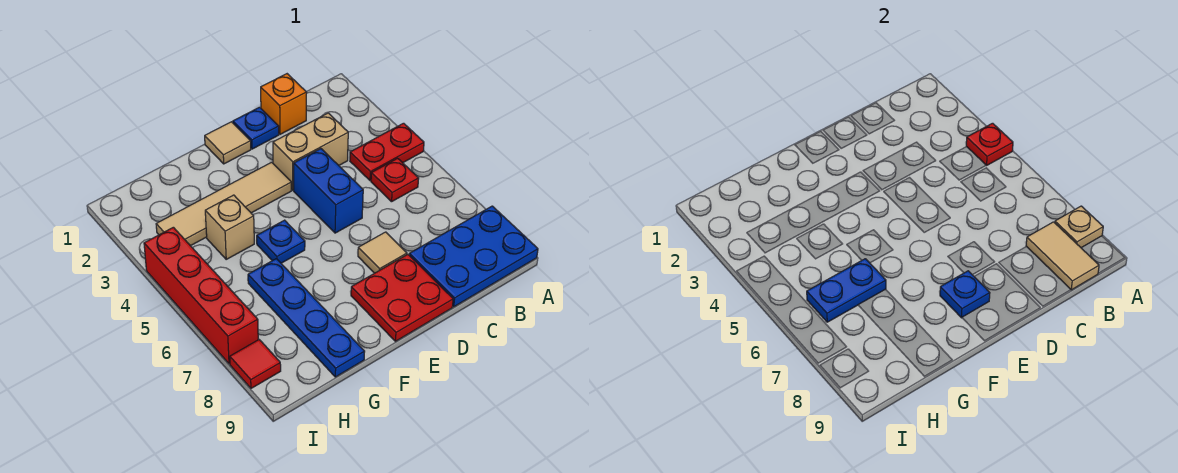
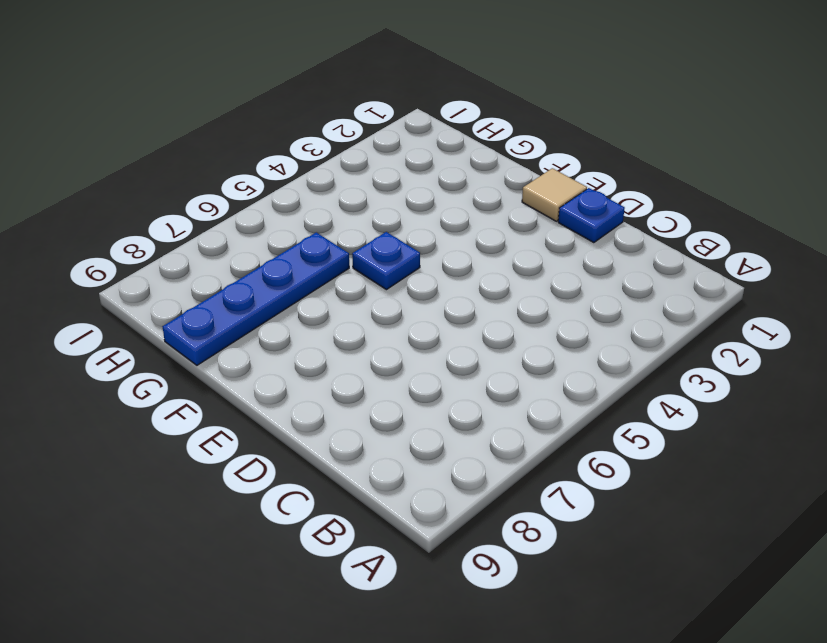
none -> red plate A4:B4 level 1
none -> blue plate A8:C9 level 1
none -> red plate B5 level 1

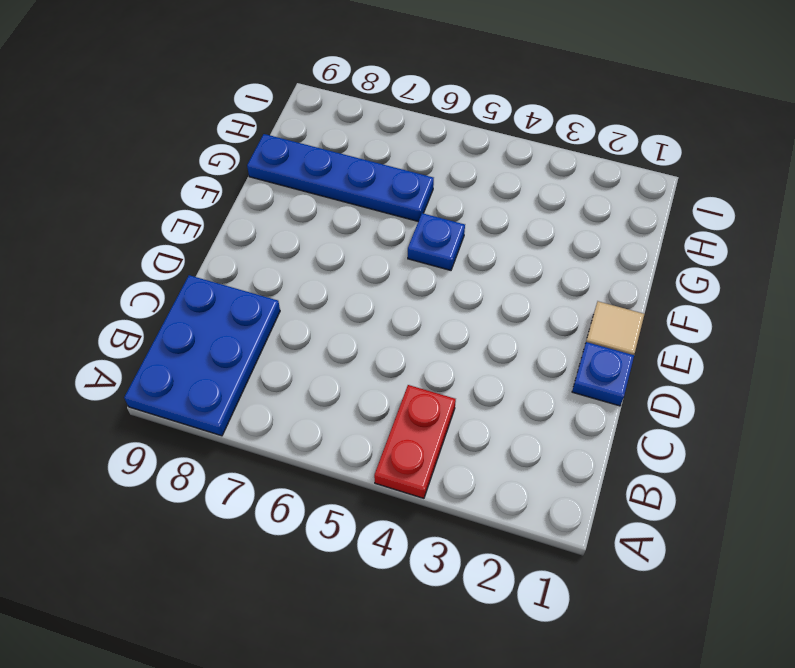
none -> red plate B5 level 1
none -> orange brick C1 level 1
none -> tan brick C3:D3 level 1

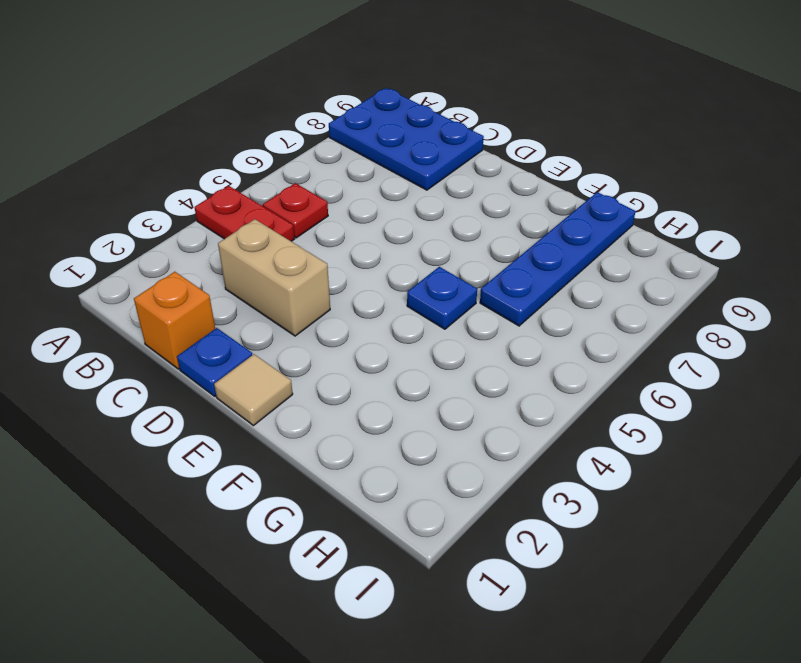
none -> blue brick D4:D5 level 1
none -> tan tile D7 level 1
none -> red plate D8:E9 level 1

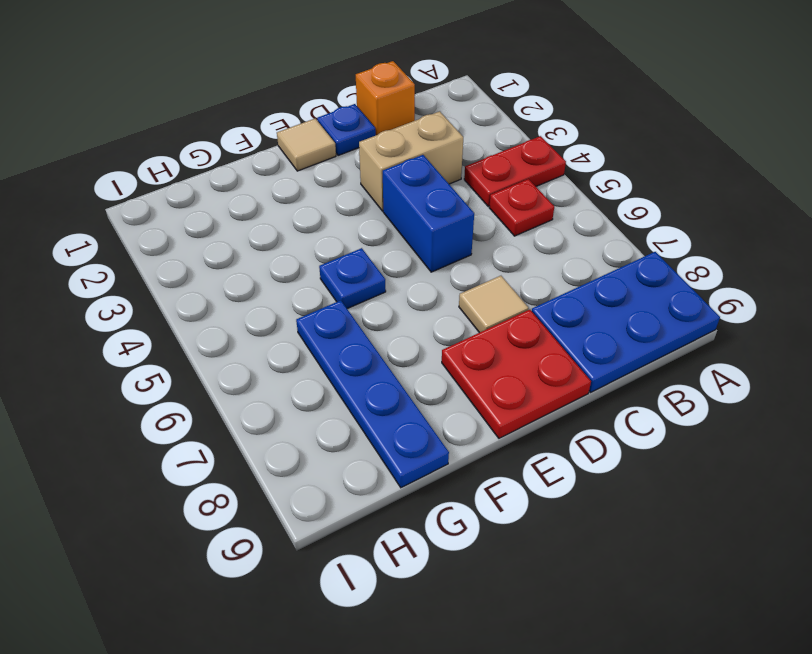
none -> tan tile E3:H3 level 1
none -> tan brick G4 level 1
none -> red brick I4:I7 level 1

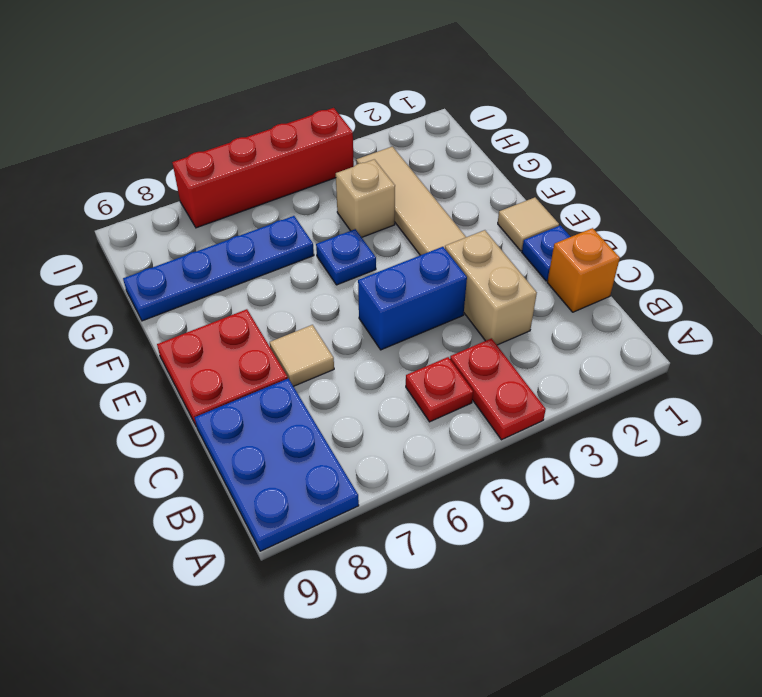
none -> red tile I8 level 1
none -> red plate A4 level 2
none -> tan plate A8 level 2

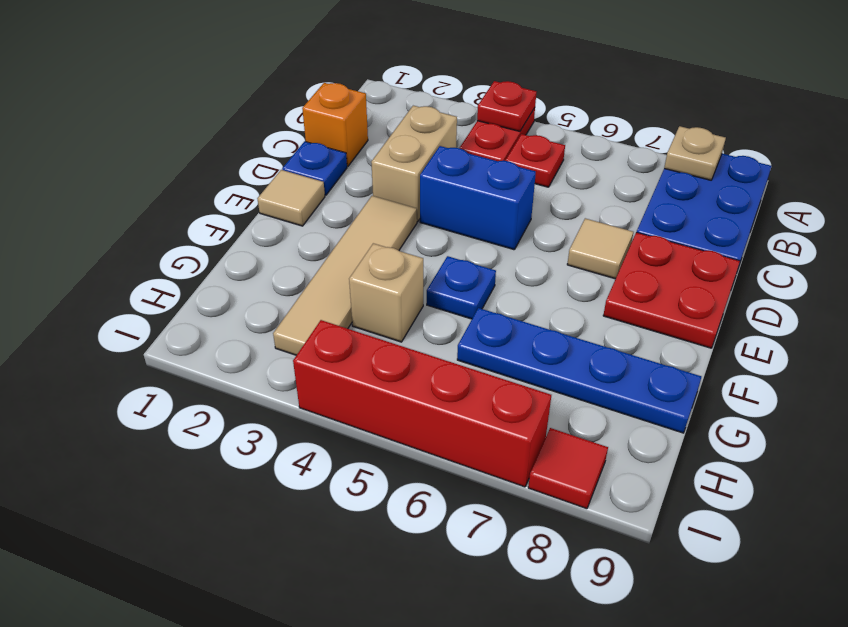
none -> tan tile B8:B9 level 2
none -> blue plate E8 level 2
none -> blue plate G6:H6 level 2

